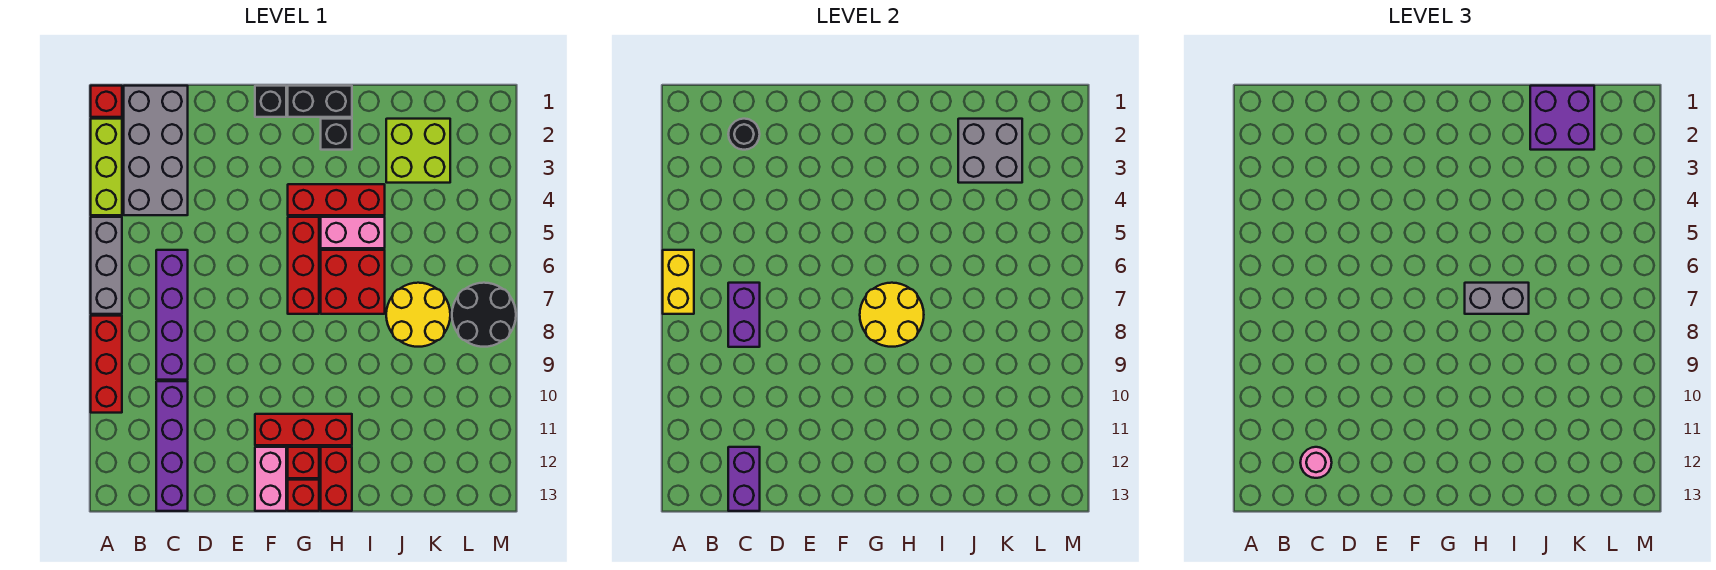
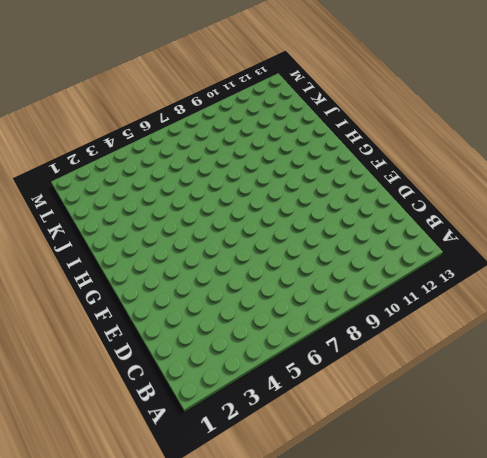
none -> red brick A1 level 1
none -> lime brick A2:A4 level 1
none -> grey brick A5:A7 level 1
none -> red brick A8:A10 level 1

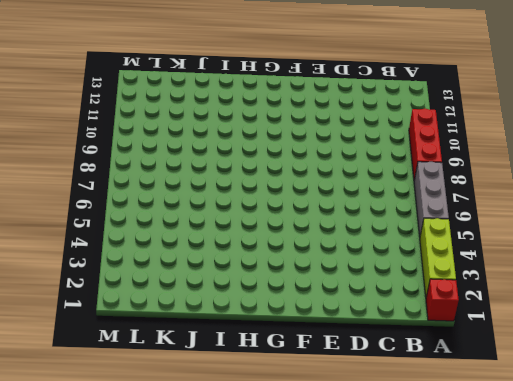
none -> grey brick B1:C4 level 1
none -> purple brick C6:C9 level 1
none -> purple brick C10:C13 level 1
none -> black brick F1 level 1

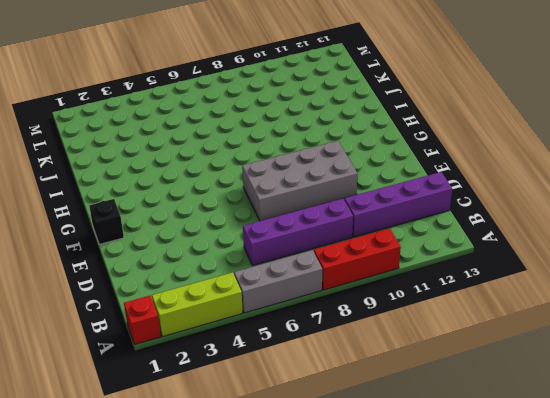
grey brick E7:F10 level 1 -> grey brick B1:C4 level 1
none -> red brick F11:H11 level 1
none -> pink brick F12:F13 level 1
none -> black brick G1:H1 level 1
none -> red brick G4:I4 level 1

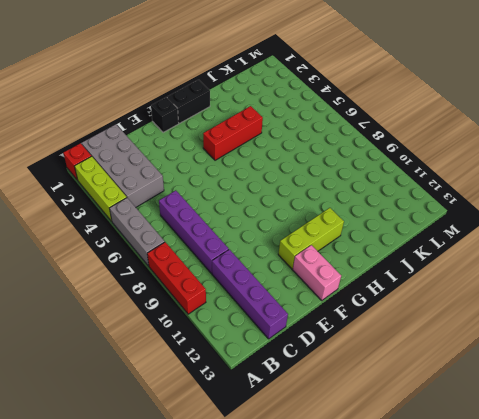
lime brick F11:H11 level 1 -> red brick F11:H11 level 1
none -> red brick G5:G7 level 1
none -> red brick G12 level 1
none -> red brick G13 level 1
none -> black brick H2 level 1

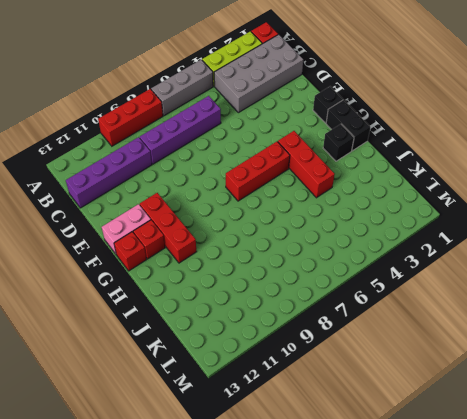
none -> pink brick H5:I5 level 1
none -> red brick H6:I7 level 1
none -> red brick H12:H13 level 1
none -> lime brick J2:K3 level 1

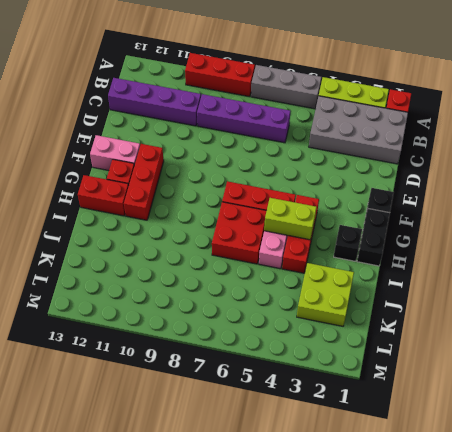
lime brick H4:H5 level 2 -> none
none -> red brick G13 level 1
none -> yellow round brick J7:K8 level 1
none -> black round brick L7:M8 level 1
none -> yellow brick A6:A7 level 2

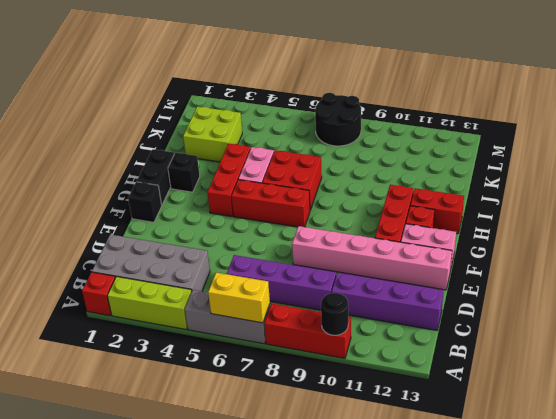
black round brick A10 level 2 -> black round brick C2 level 2
pink brick E8:E13 level 1 -> none
none -> red brick G13 level 1
none -> yellow round brick J7:K8 level 1
none -> purple brick C7:C8 level 2
none -> purple brick C12:C13 level 2

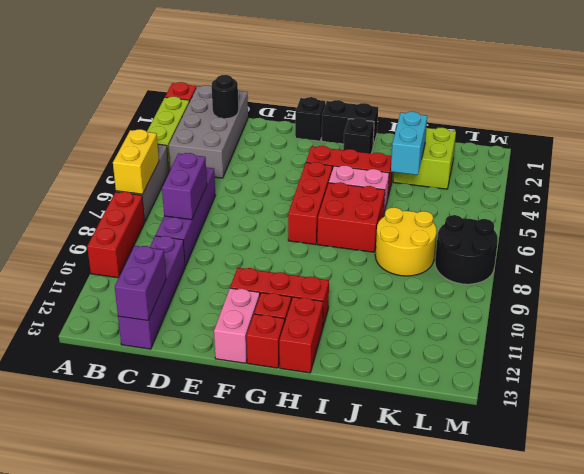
cyan brick J3:J4 level 2 -> grey brick J2:K3 level 2
none -> yellow round brick G7:H8 level 2
none -> pink round brick C12 level 3
none -> grey brick H7:I7 level 3
none -> purple brick J1:K2 level 3

